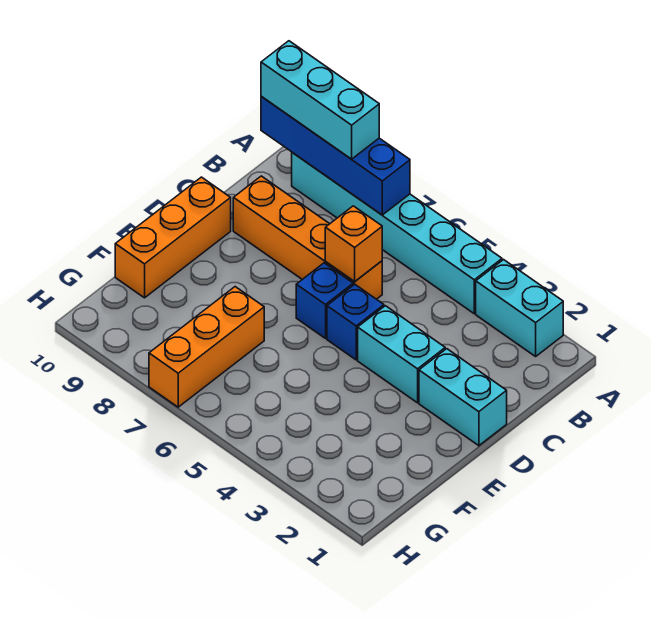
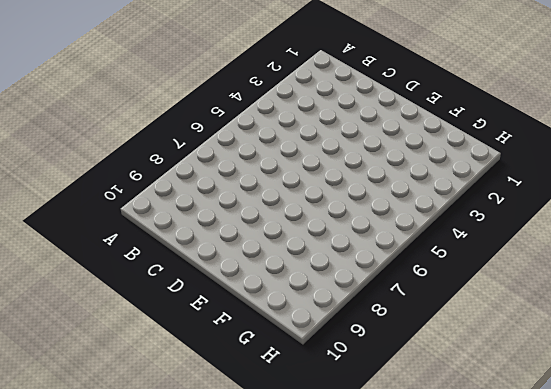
none -> cyan brick A2:A3 level 1
none -> cyan brick A4:A9 level 1
none -> orange brick C6:C9 level 1

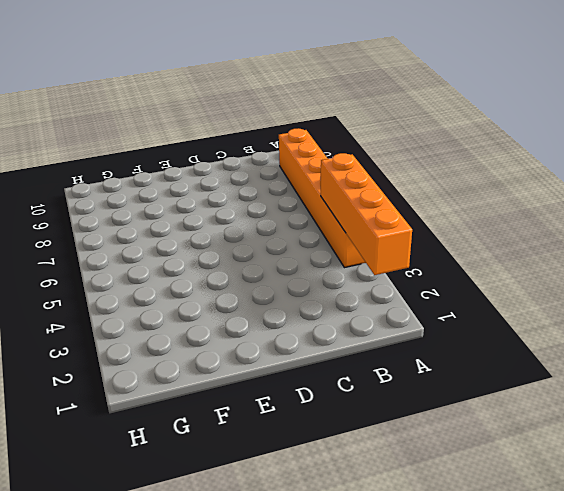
orange brick A2:A5 level 2 -> orange brick C6:C9 level 1
orange brick A4:A9 level 1 -> cyan brick A4:A9 level 1
none -> cyan brick A2:A3 level 1
none -> cyan brick D1:D2 level 1
none -> cyan brick D3:D4 level 1

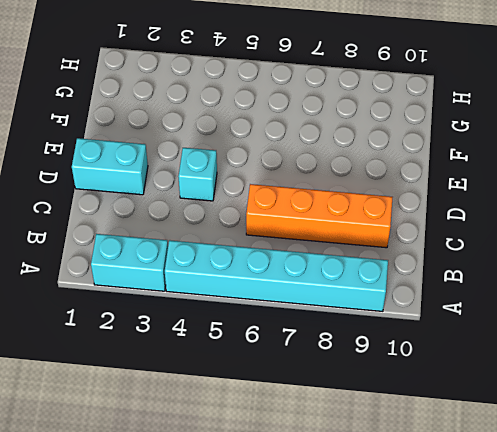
cyan brick D4 level 1 -> cyan brick D3:D4 level 1
none -> blue brick D5 level 1
none -> blue brick D6 level 1
none -> orange brick D10:F10 level 1

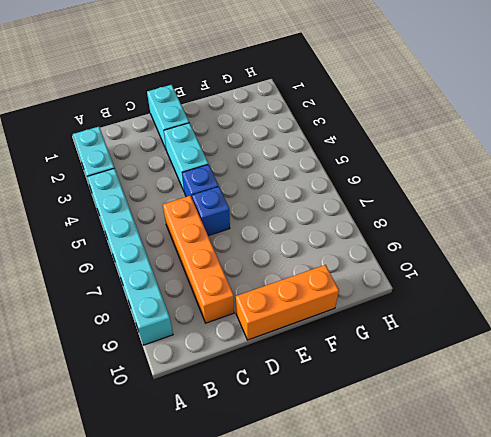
none -> orange brick F7:H7 level 1
none -> blue brick A7:A10 level 2
none -> orange brick C6 level 2

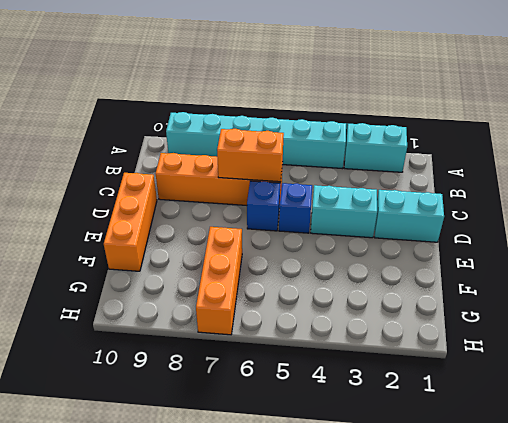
orange brick C6:C7 level 2 -> orange brick C6 level 2
none -> blue brick A7:A10 level 2
none -> cyan brick A8:A10 level 3

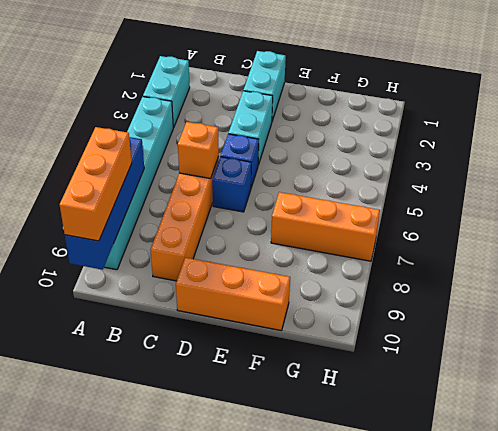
orange brick A8:A10 level 3 -> cyan brick A8:A10 level 3

